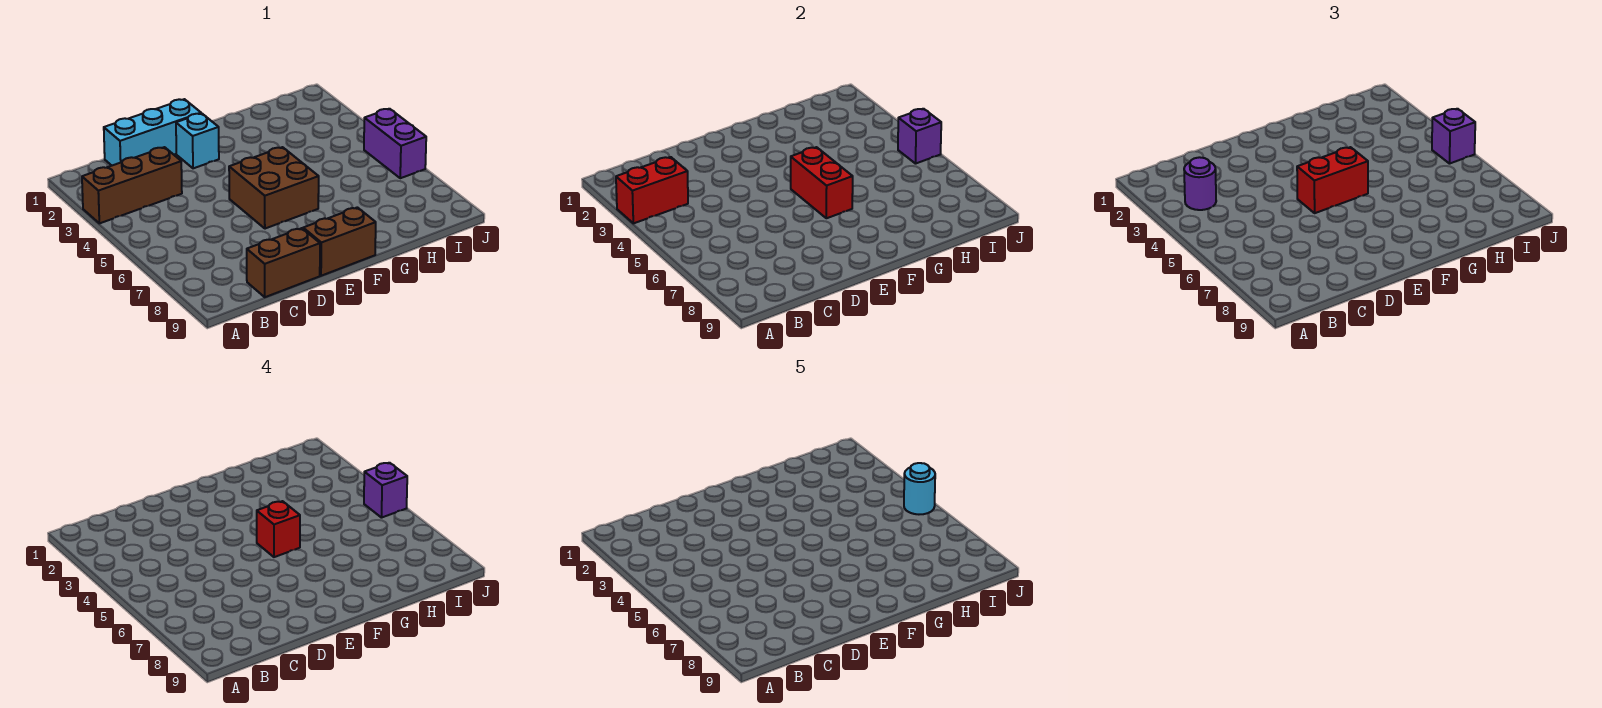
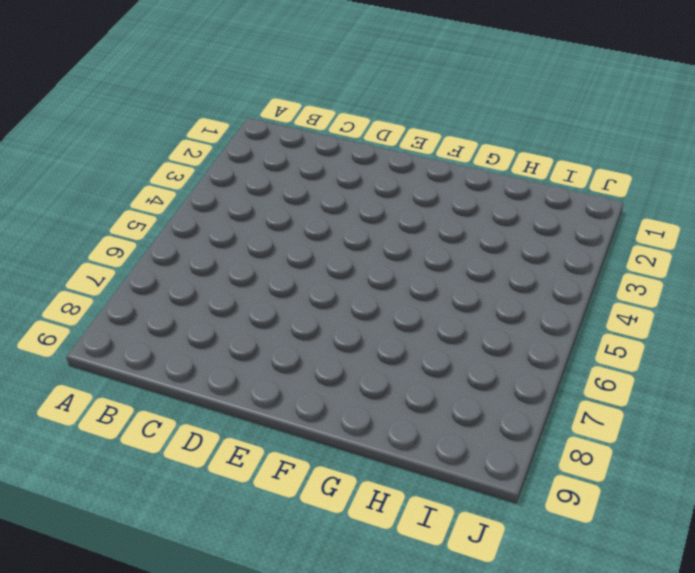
none -> brown brick A3:C3 level 1
none -> cyan brick C1:E1 level 1
none -> brown brick C9:D9 level 1

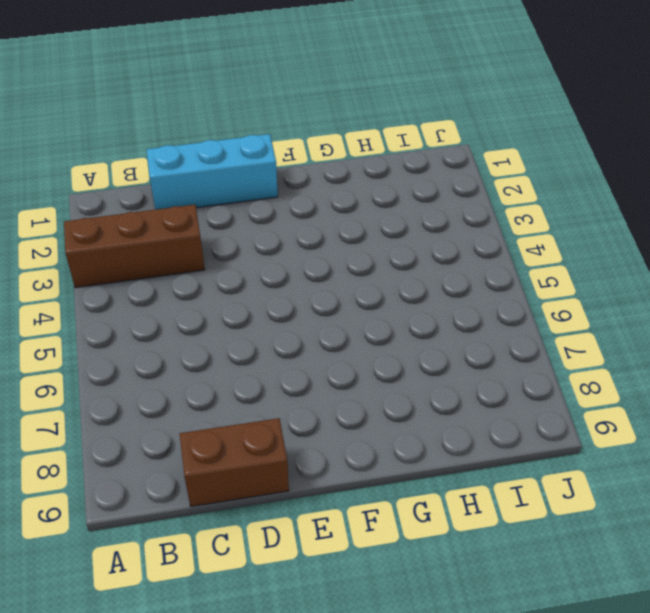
none -> cyan brick E2 level 1
none -> brown brick E5:F6 level 1
none -> brown brick E9:F9 level 1

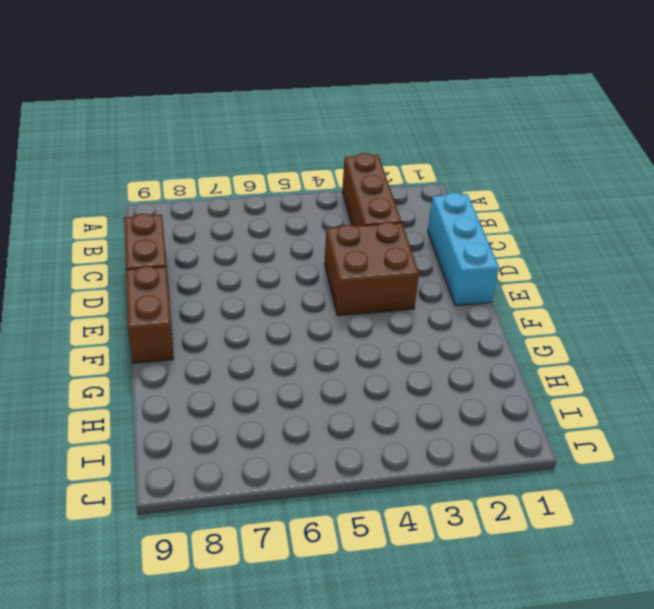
brown brick D3:E4 level 1 -> brown brick E5:F6 level 1
none -> cyan brick E2 level 1
none -> purple brick J5:J6 level 1
none -> red brick A3:B3 level 2

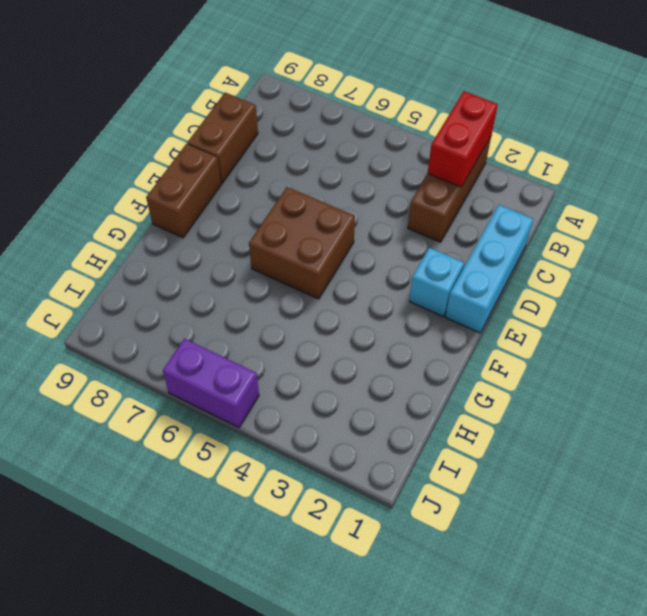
none -> red brick F5:F6 level 2
none -> purple brick J5 level 2
none -> purple round brick B3 level 3

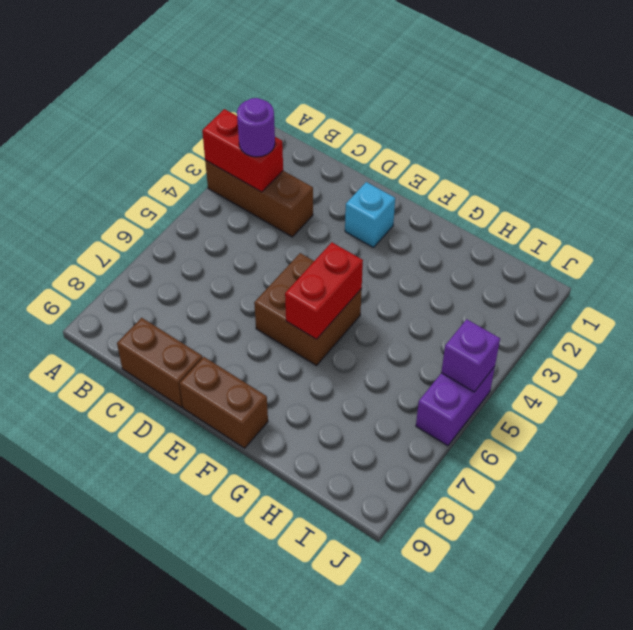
none -> cyan brick C1:E1 level 1
none -> red brick E5:F5 level 3
none -> purple brick J5 level 3

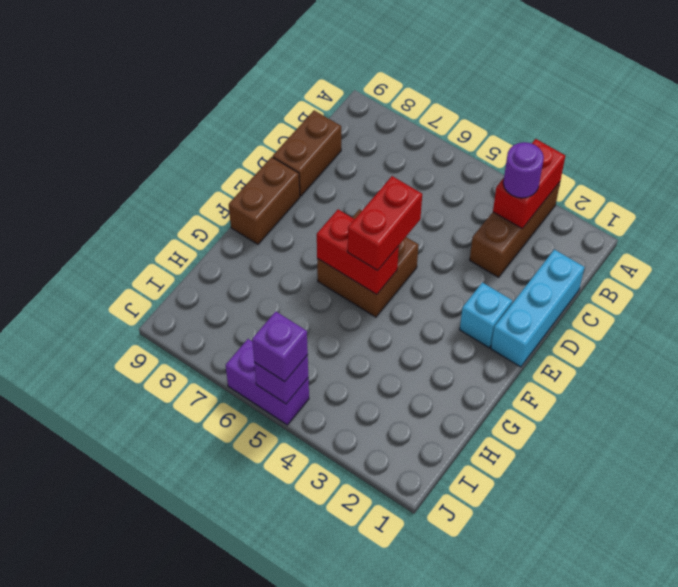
none -> red brick F5 level 4
none -> purple brick J5 level 4
none -> cyan round brick J5 level 5

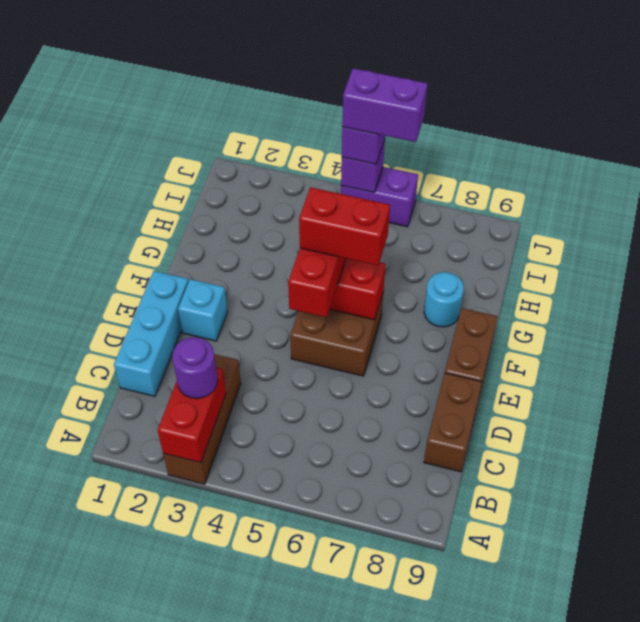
red brick F5:F6 level 4 -> red brick F5 level 4
cyan round brick G8 level 1 -> cyan round brick J5 level 5
purple brick J5:J6 level 4 -> purple brick J5 level 4

